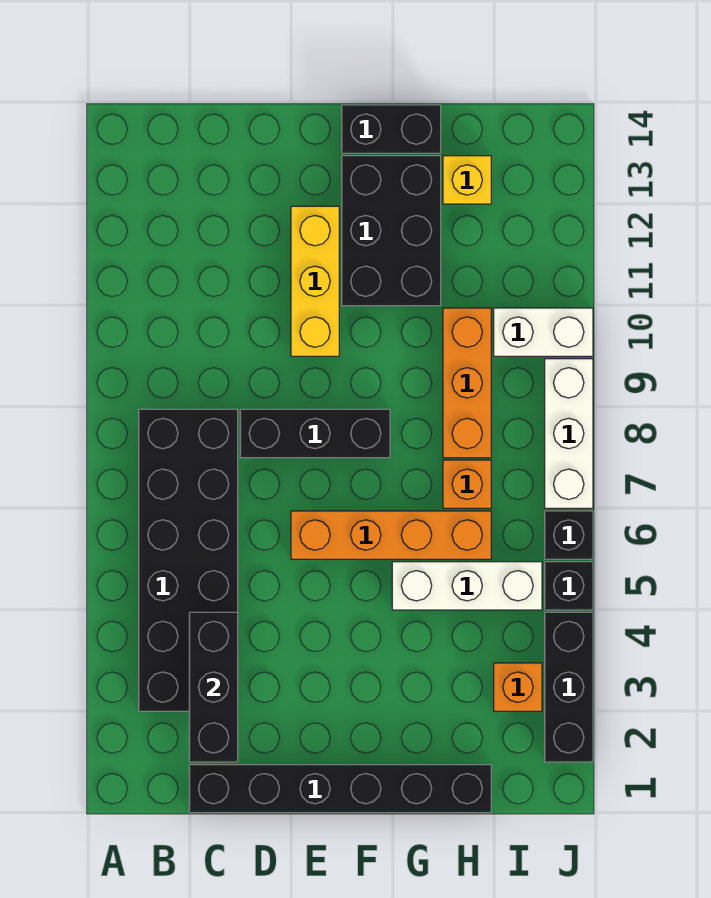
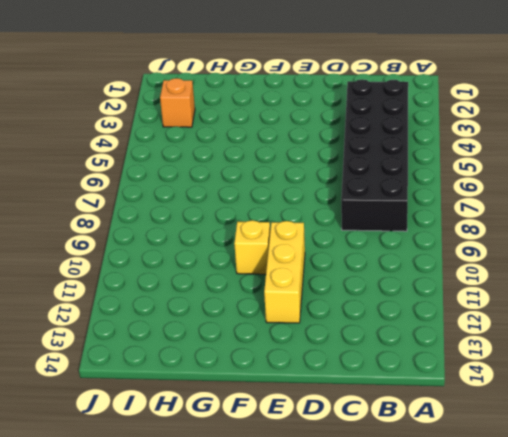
yellow brick F10 level 1 -> yellow brick H13 level 1
none -> black brick C1:H1 level 1
none -> black brick D8:F8 level 1
none -> orange brick E6:H6 level 1

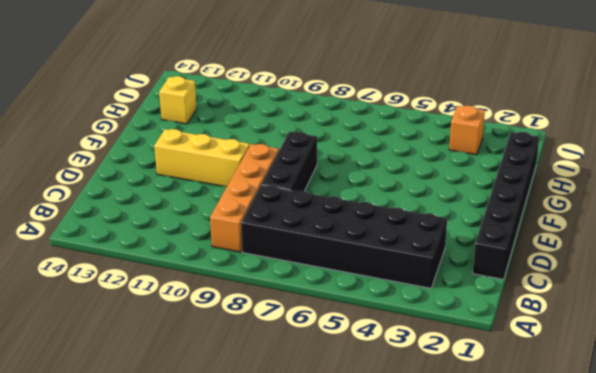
orange brick B9:E9 level 1 -> orange brick E6:H6 level 1
none -> black brick F11:G13 level 1
none -> black brick F14:G14 level 1
none -> white brick G5:I5 level 1

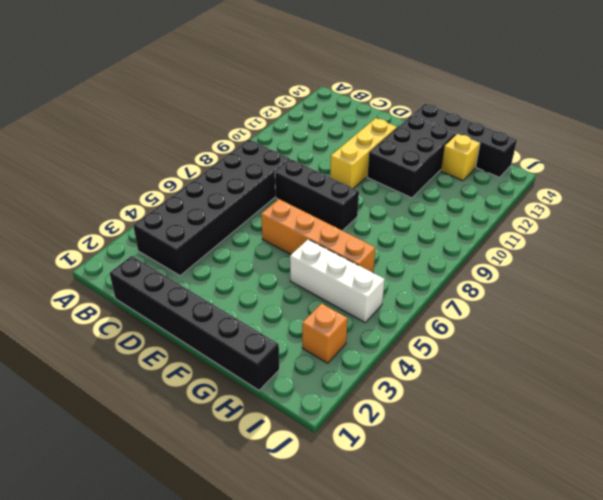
black brick F14:I14 level 1 -> black brick F14:G14 level 1
none -> orange brick H7 level 1
none -> orange brick H8:H10 level 1
none -> white brick I10:J10 level 1

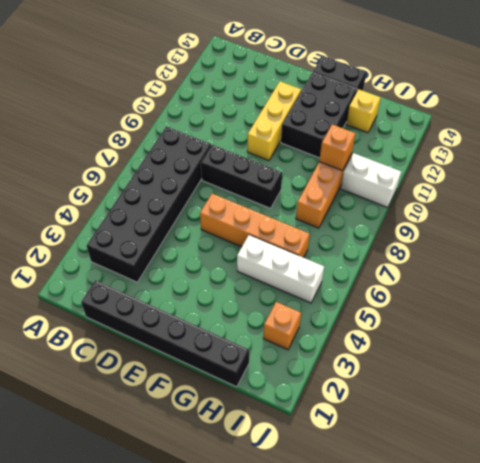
orange brick H10 level 2 -> orange brick H7 level 1
none -> black brick J2:J4 level 1
none -> black brick J5 level 1
none -> black brick J6 level 1

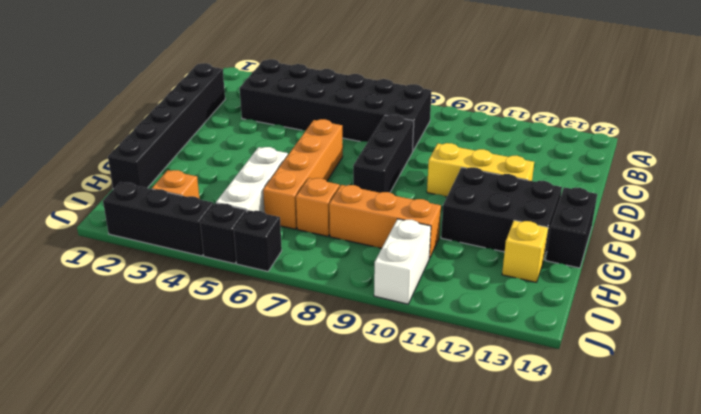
none -> white brick J7:J9 level 1
none -> black brick C2:C4 level 2

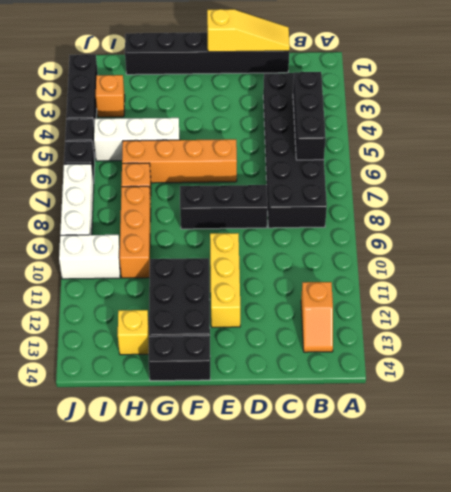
black brick B4:B6 level 2 -> black brick C2:C4 level 2
orange slope B12:B13 level 1 top 12 -> none
yellow slope C1:E1 level 2 top E -> none

